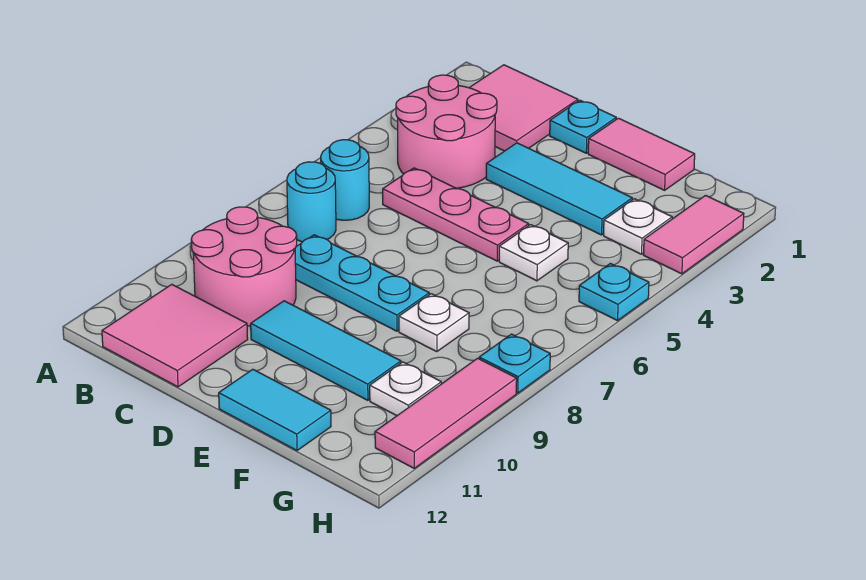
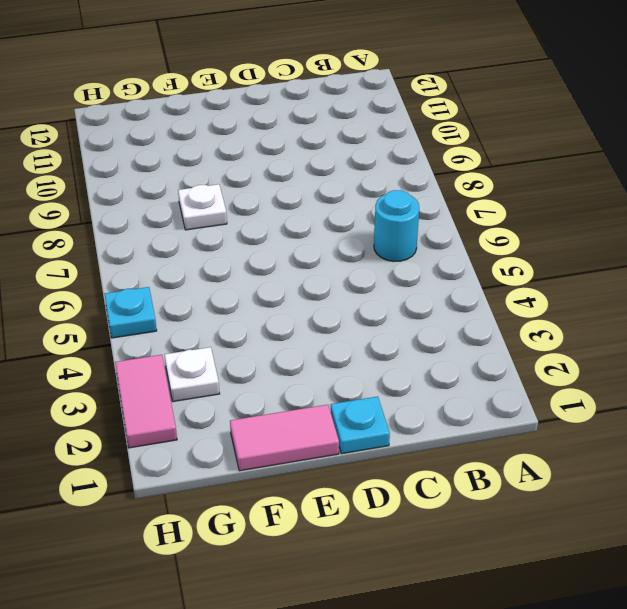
none -> pink tile B1:C2 level 1
none -> pink round brick B3:C4 level 1
none -> cyan round brick B7 level 1

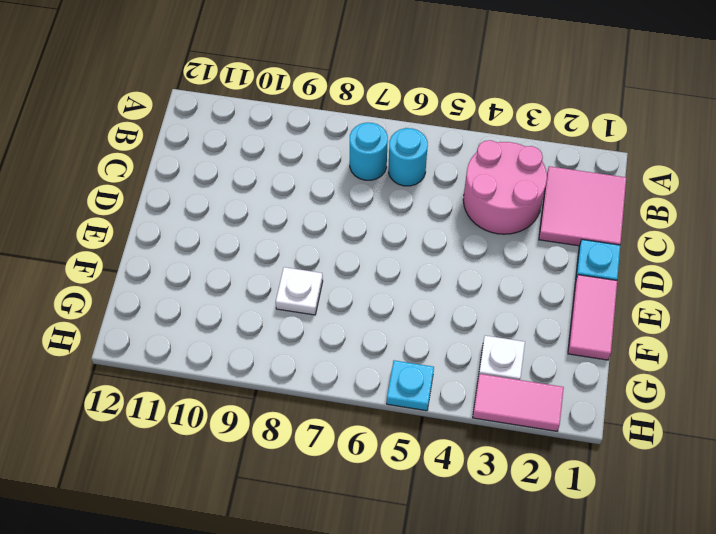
none -> pink round brick B9:C10 level 1
none -> pink tile B11:C12 level 1
none -> pink plate C5:E5 level 1

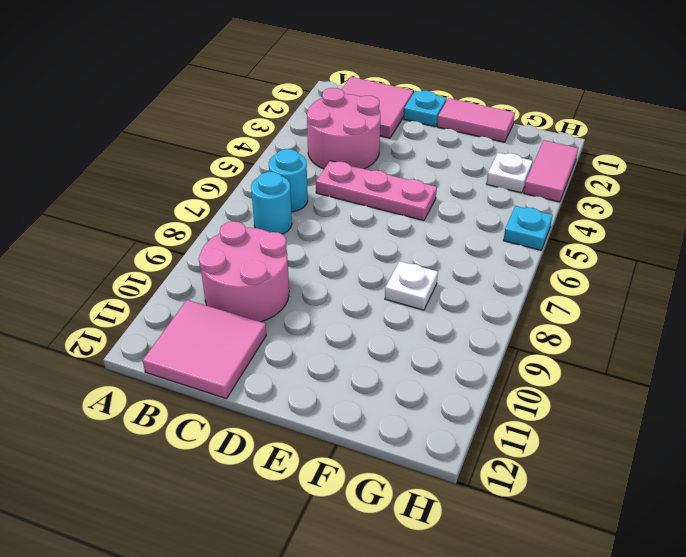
none -> cyan plate C8:E8 level 1
none -> cyan tile D3:F3 level 1
none -> cyan tile D10:F10 level 1

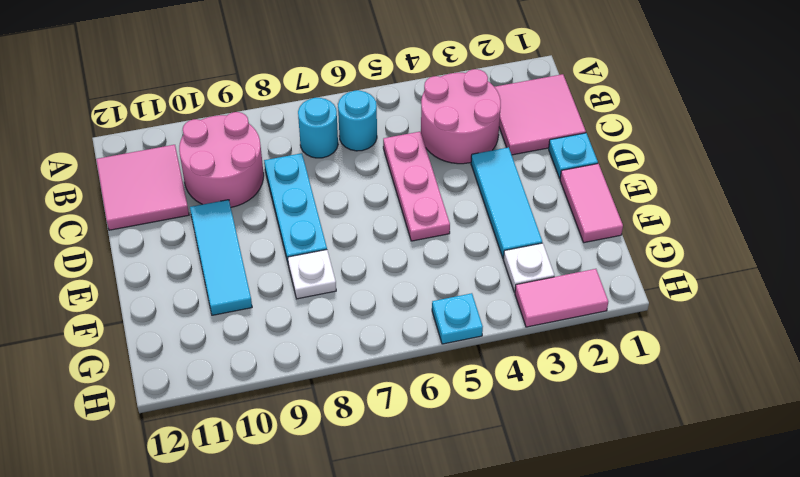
none -> cyan tile E12:F12 level 1
none -> white plate F5 level 1
none -> white plate G10 level 1

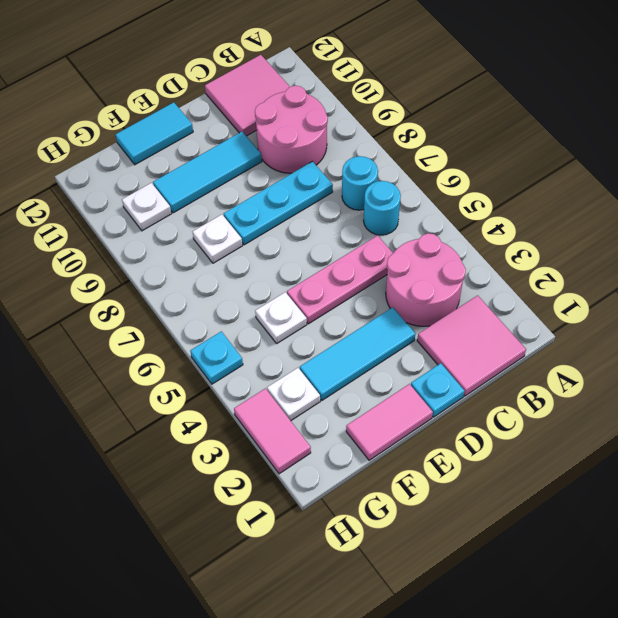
none -> cyan plate H8 level 1
none -> pink tile H9:H11 level 1

